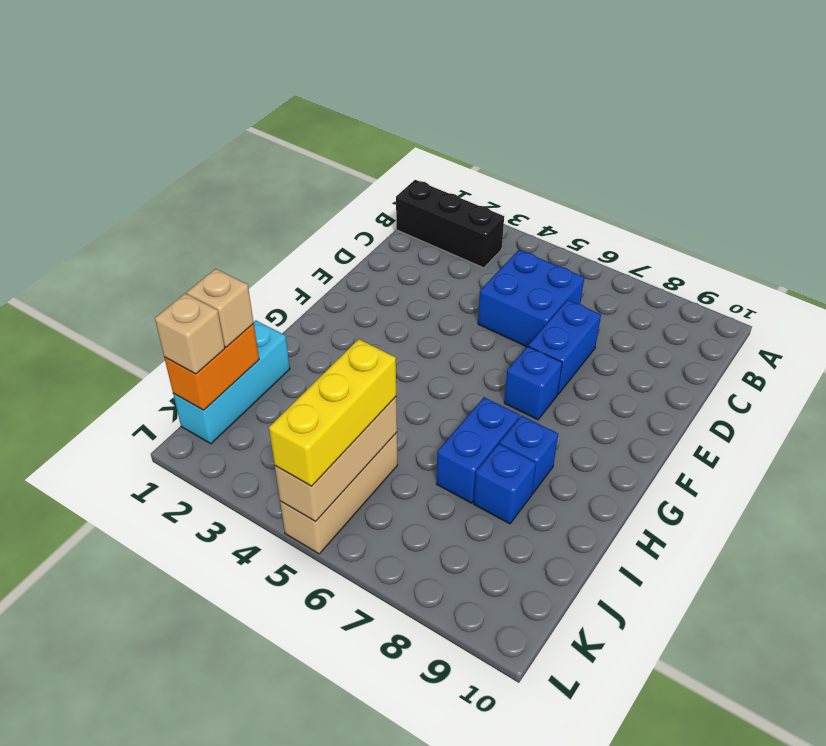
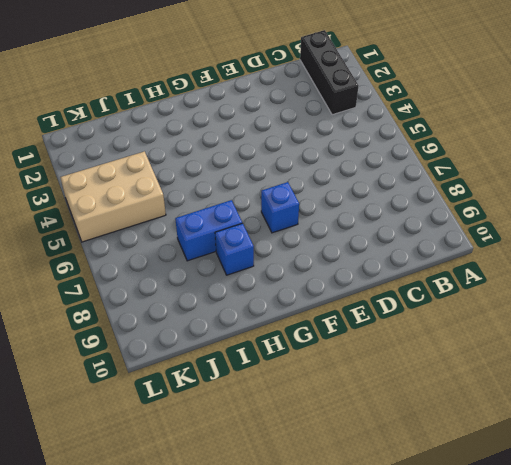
tan brick J4:L5 level 1 -> tan brick J5:L5 level 1
none -> blue brick C5:D6 level 1
none -> blue brick D7:E7 level 1
none -> cyan brick I1:K1 level 1

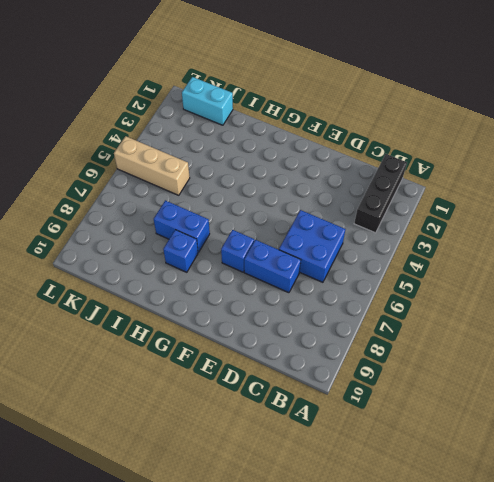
cyan brick J1:K1 level 1 -> cyan brick I1:K1 level 1
none -> blue brick I8 level 1
none -> orange brick J1:K1 level 2
none -> tan brick J5:L5 level 2

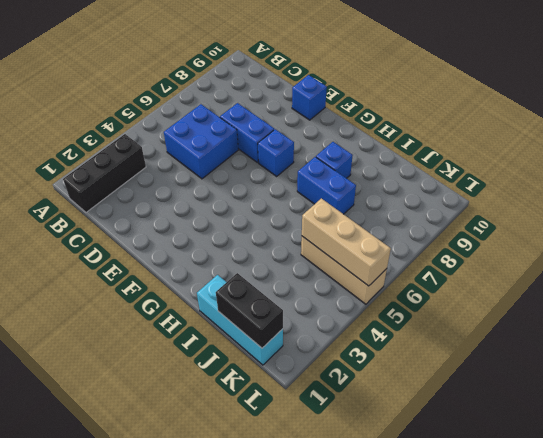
blue brick E10 level 1 -> blue brick I8 level 1
black brick J1:K1 level 2 -> orange brick J1:K1 level 2
none -> tan brick J1 level 3
none -> yellow brick J5:L5 level 3
none -> tan brick K1 level 3

